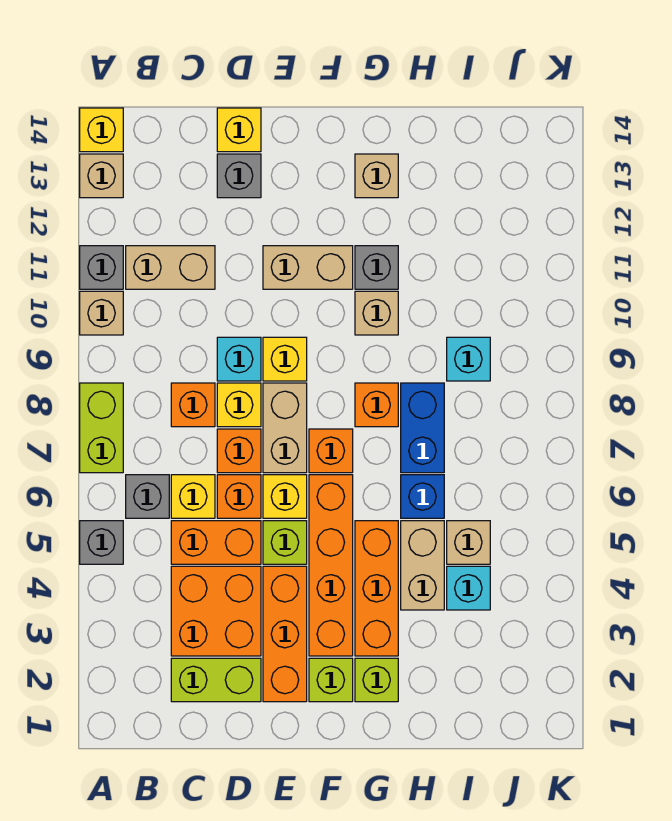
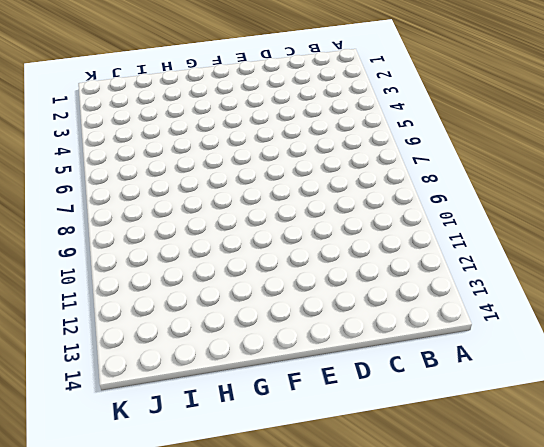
none -> grey brick A5 level 1
none -> lime brick A7:A8 level 1
none -> tan brick A10 level 1
none -> grey brick A11 level 1

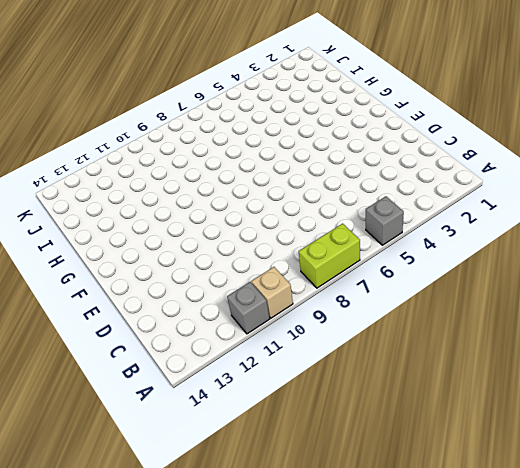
none -> tan brick A13 level 1
none -> yellow brick A14 level 1
none -> grey brick B6 level 1
none -> tan brick B11:C11 level 1

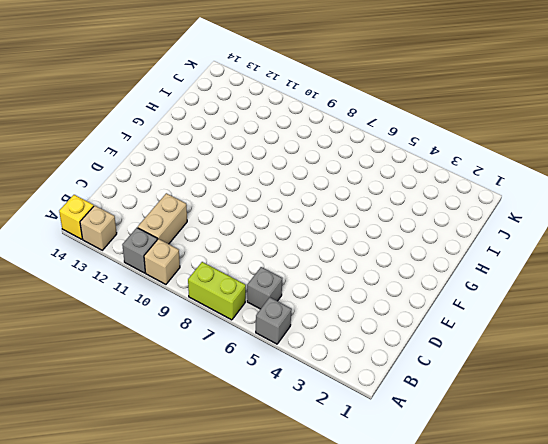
none -> lime brick C2:D2 level 1
none -> orange brick C3:D4 level 1
none -> orange brick C5:D5 level 1
none -> yellow brick C6 level 1

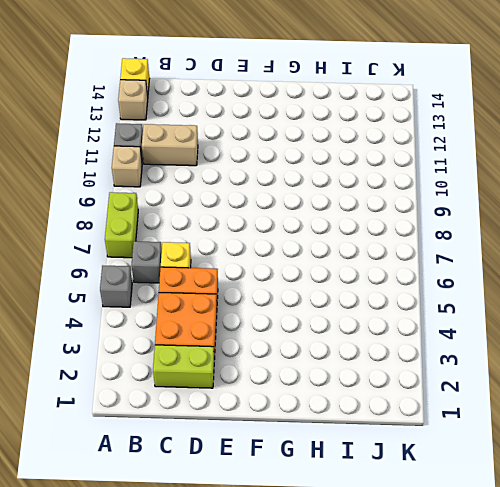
none -> orange brick C8 level 1
none -> orange brick D6 level 1
none -> orange brick D7 level 1
none -> yellow brick D8 level 1

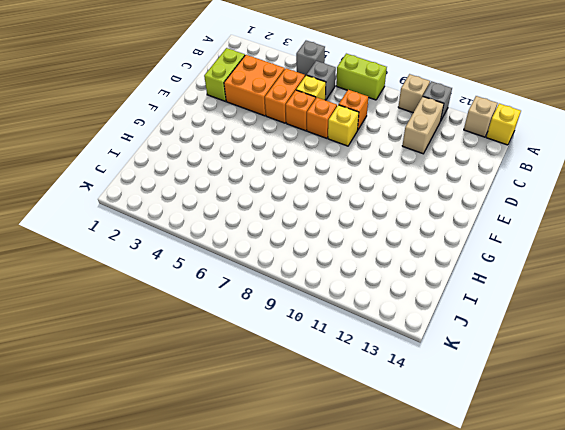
none -> cyan brick D9 level 1
none -> grey brick D13 level 1
none -> yellow brick D14 level 1
none -> orange brick E2:E4 level 1

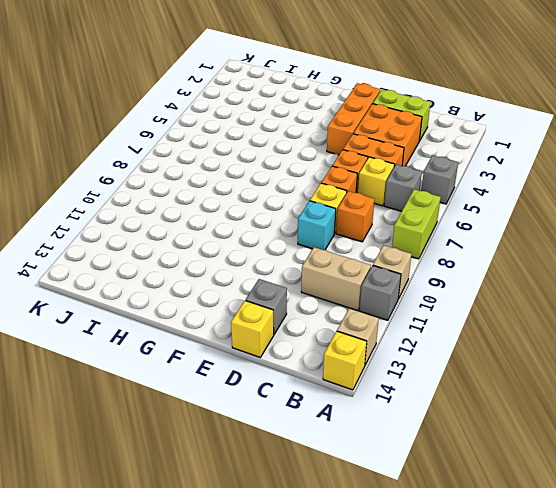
none -> lime brick E5 level 1
none -> yellow brick E6 level 1
none -> tan brick E7:E8 level 1
none -> yellow brick E9 level 1

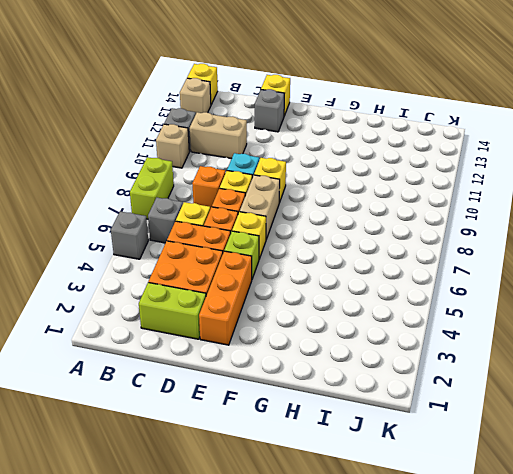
none -> tan brick E11:F11 level 1
none -> lime brick F2 level 1
none -> orange brick F3:F6 level 1
none -> orange brick F7 level 1

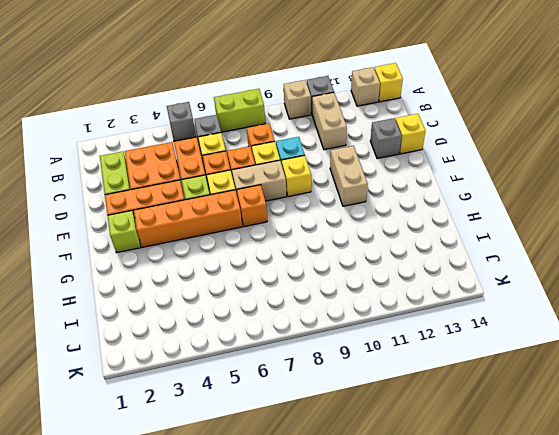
none -> lime brick G2 level 1
none -> orange brick G3:G5 level 1
none -> orange brick G8 level 1
none -> tan brick G10 level 1

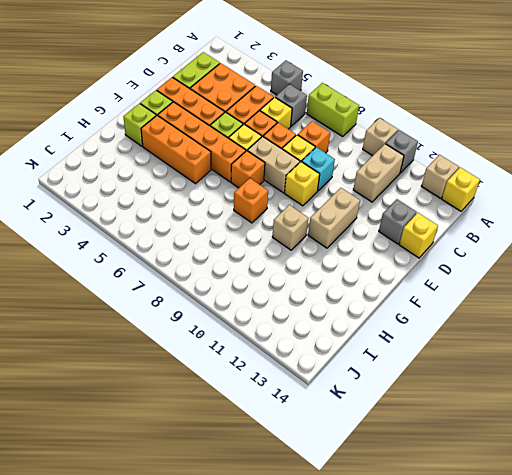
none -> grey brick G11 level 1
none -> tan brick G13 level 1
none -> tan brick H4:H5 level 1
none -> blue brick H6 level 1

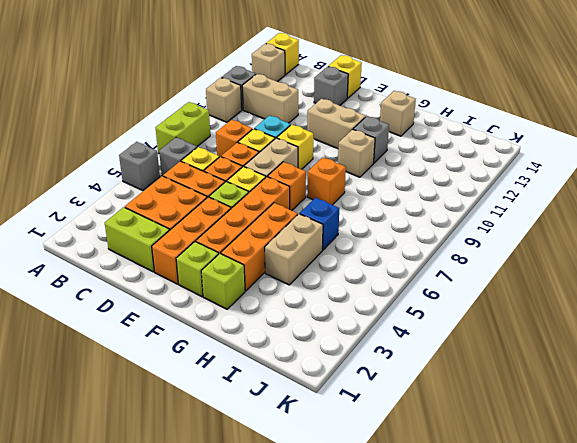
none -> blue brick H7:H8 level 1
none -> cyan brick I4 level 1
none -> tan brick I5 level 1
none -> cyan brick I9 level 1

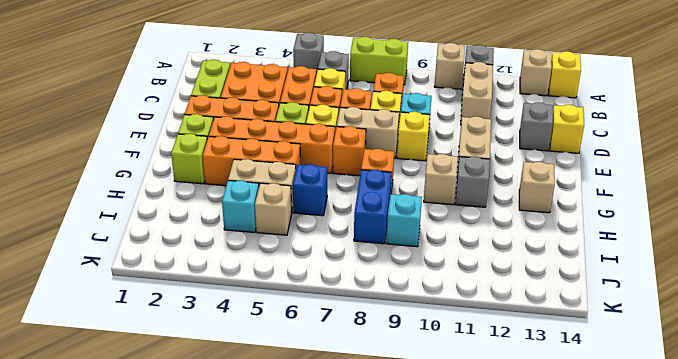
blue brick H8:I8 level 1 -> blue brick H7:H8 level 1

